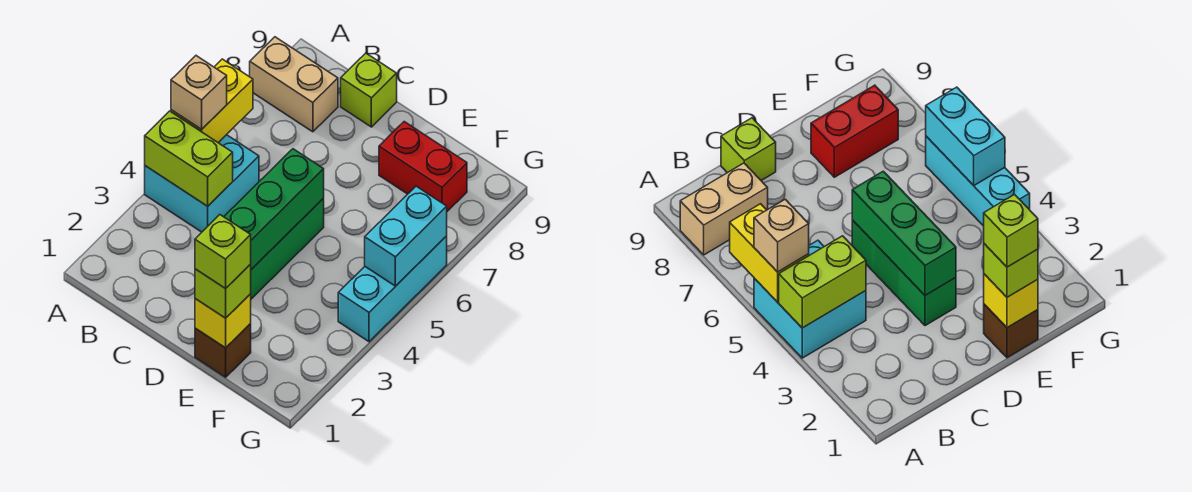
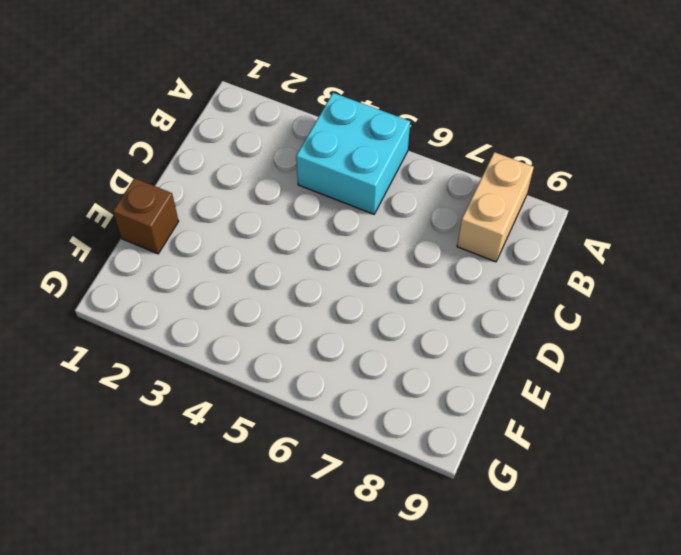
none -> lime brick C9 level 1
none -> green brick D3:D5 level 1
none -> red brick E8:F8 level 1

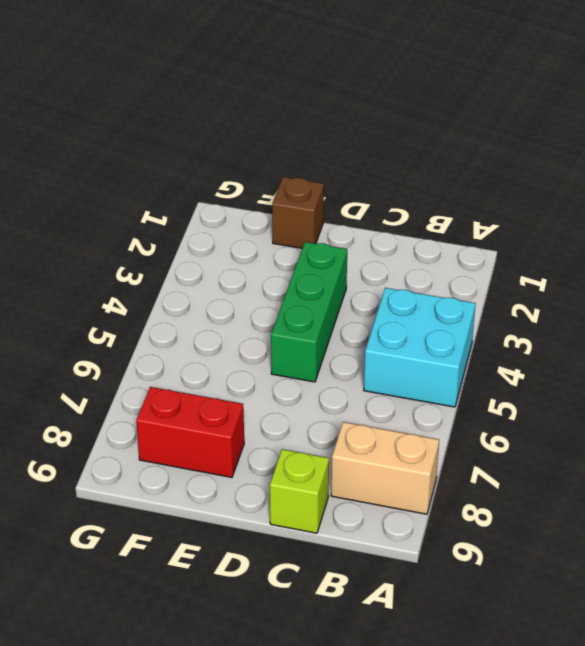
none -> cyan brick G4:G6 level 1
none -> lime brick A4:B4 level 2
none -> yellow brick A5:A6 level 2

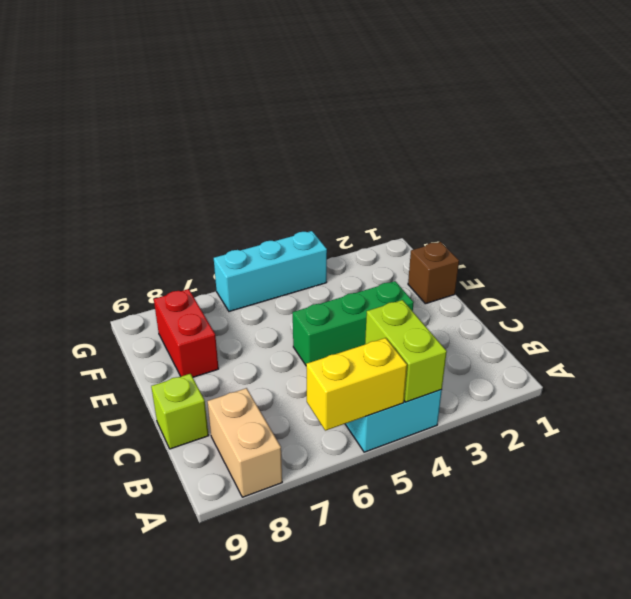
none -> green brick D3:D5 level 2
none -> yellow brick E1 level 2
none -> cyan brick G5:G6 level 2

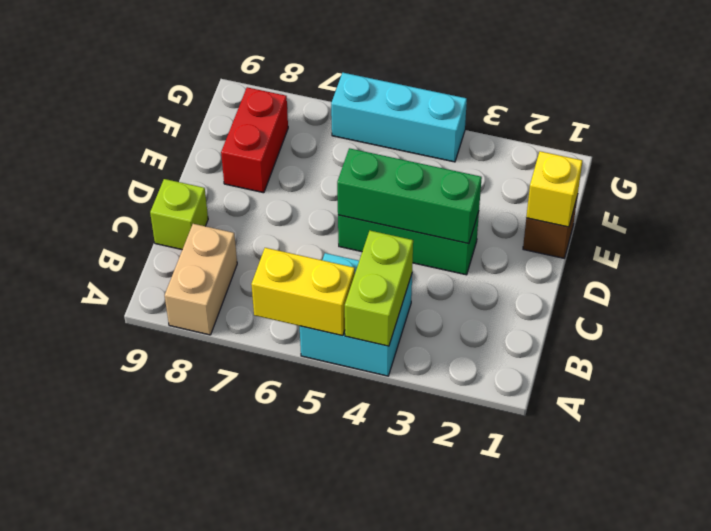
none -> cyan brick G5:G6 level 2
none -> tan brick A5 level 3
none -> lime brick E1 level 3

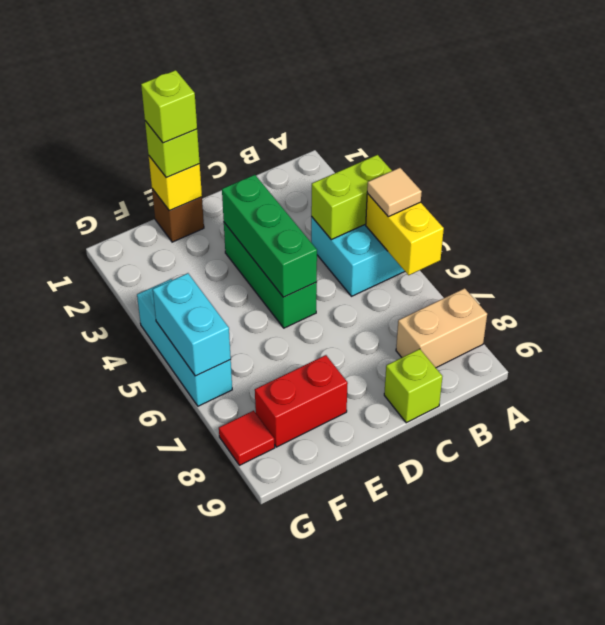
tan tile A5 level 3 -> tan brick A5 level 3
red tile G8 level 1 -> none

